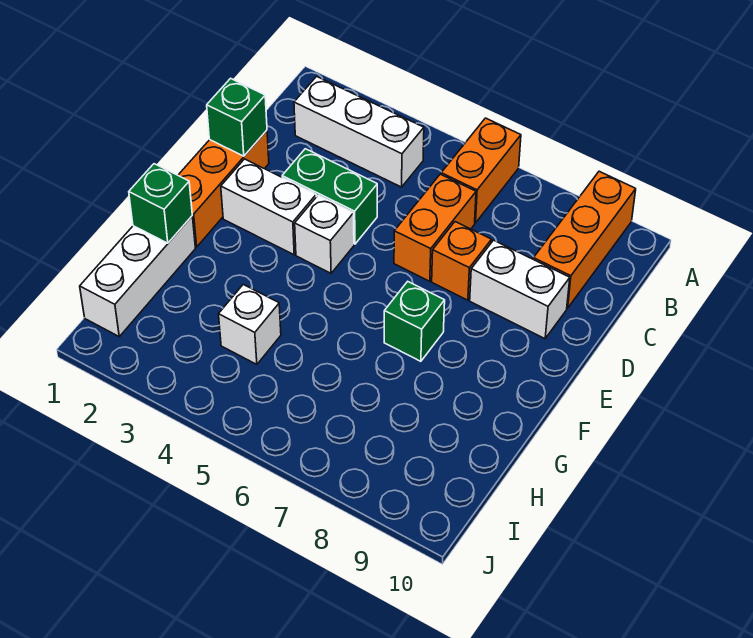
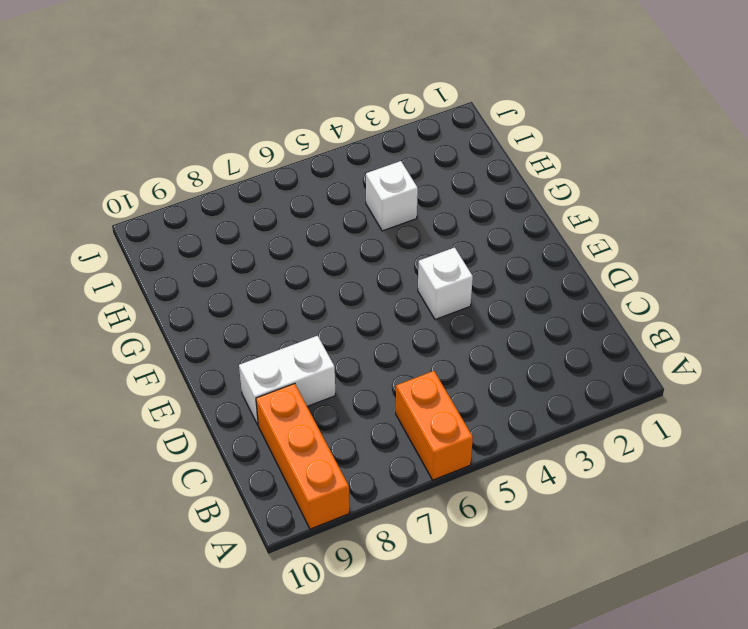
none -> white brick B2:B4 level 1
none -> orange brick C6:D6 level 1
none -> orange brick D1:F1 level 1

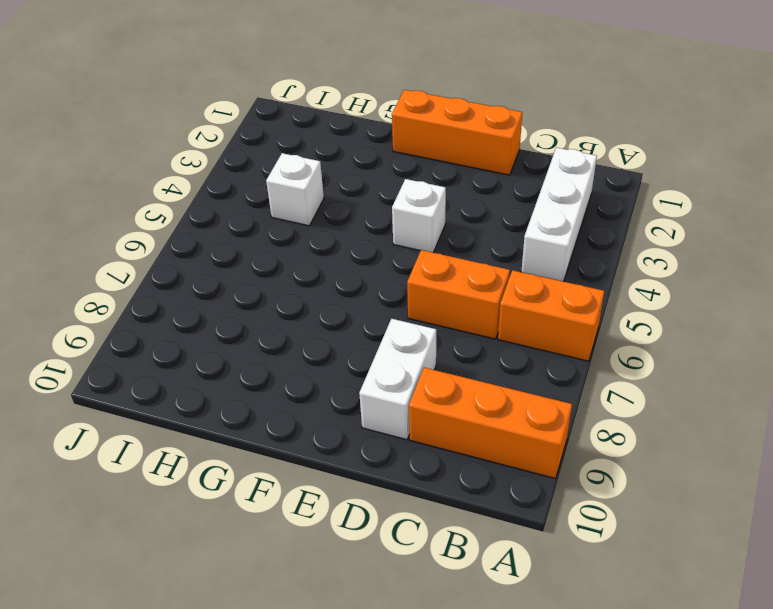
none -> green brick D3:D4 level 1
none -> orange brick D7 level 1
none -> white brick E2:E3 level 1

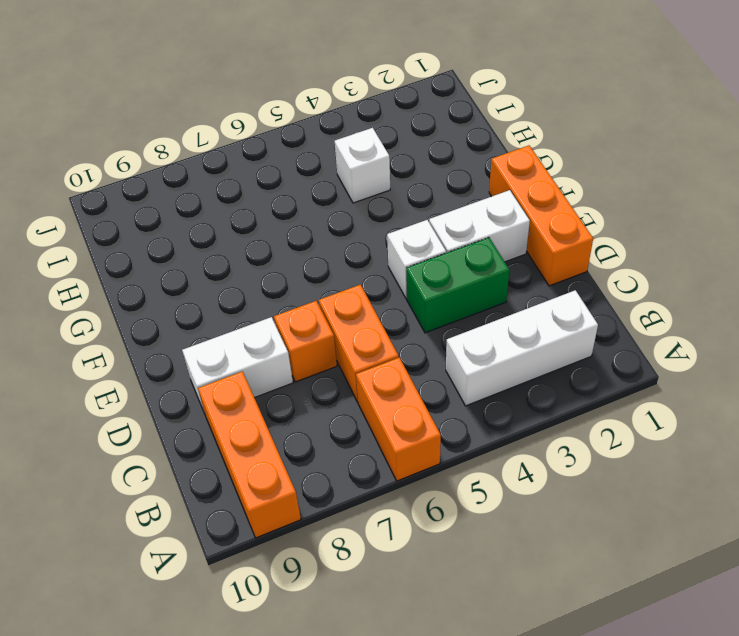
none -> green brick F7 level 1
none -> white brick G1:I1 level 1
none -> green brick D1 level 2

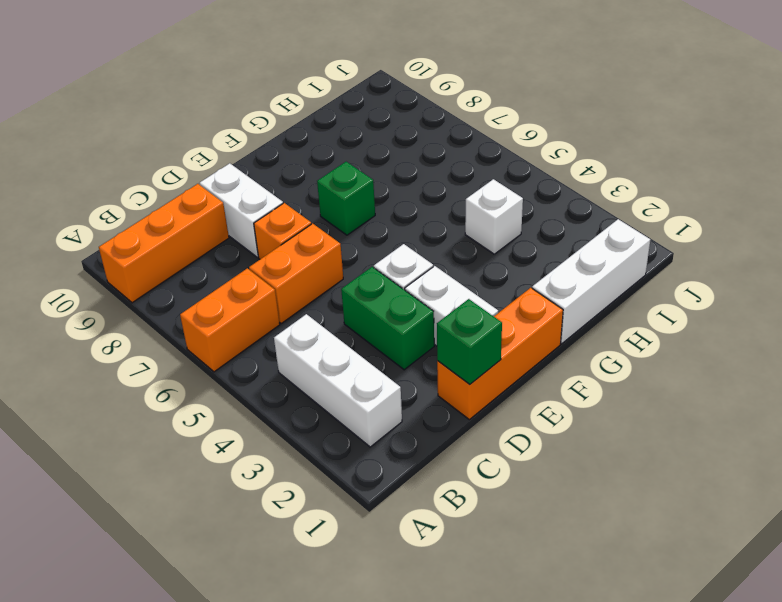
none -> green brick G1 level 2

